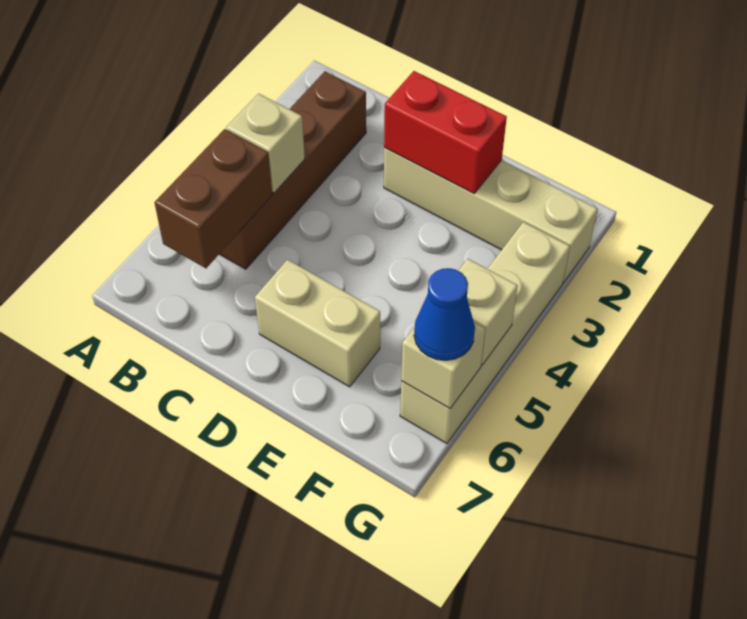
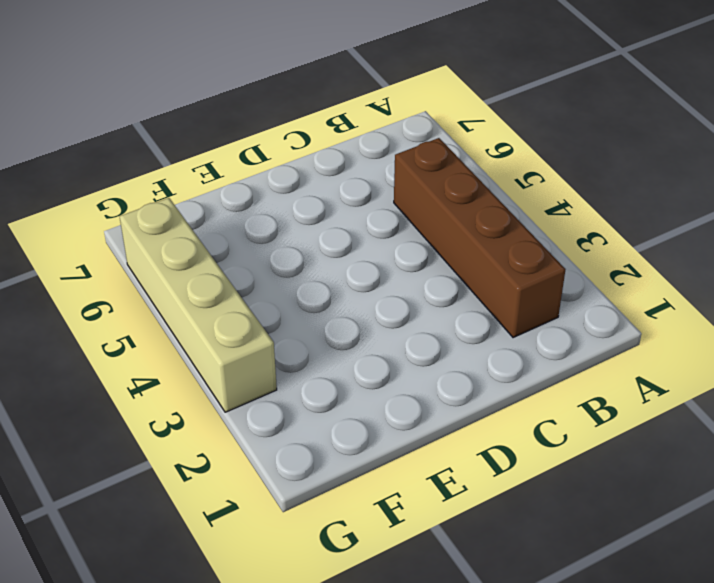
none -> tan brick D2:G2 level 1
none -> tan brick D6:E6 level 1

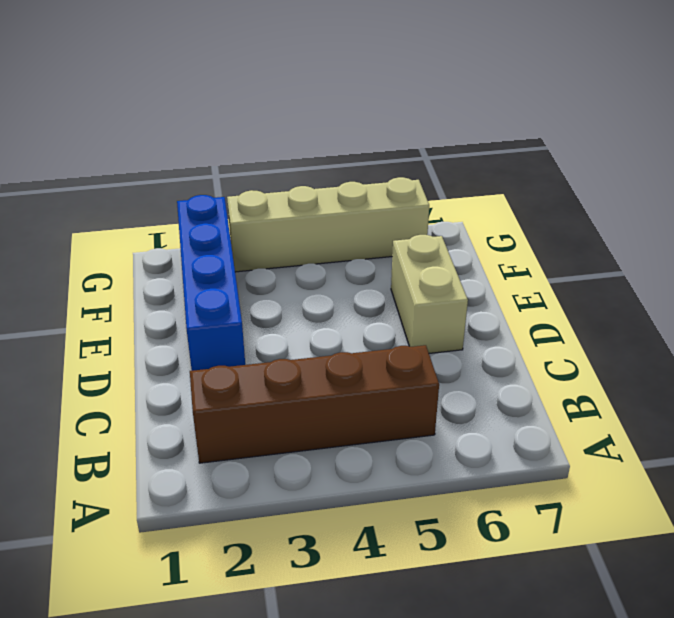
blue brick D2:G2 level 1 -> tan brick D2:G2 level 1
none -> tan brick B4 level 2
none -> brown brick B5:B6 level 2

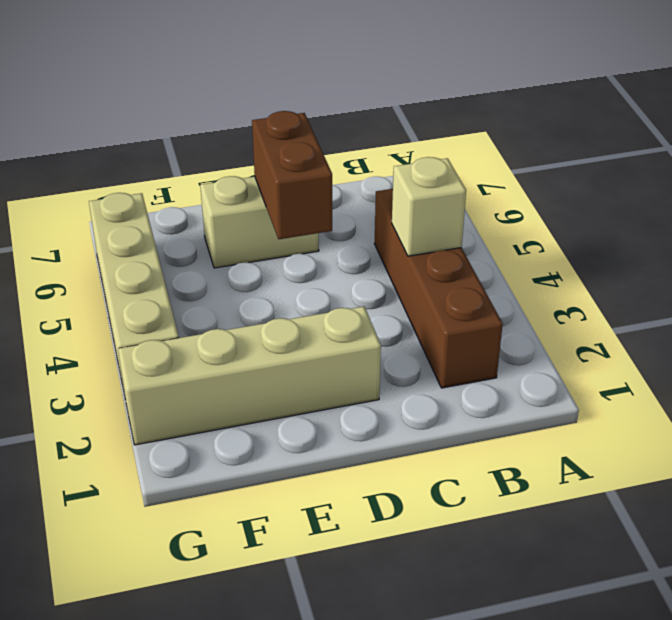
brown brick D5:D6 level 2 -> brown brick B5:B6 level 2
none -> red brick D2:E2 level 2
none -> tan brick G5 level 2

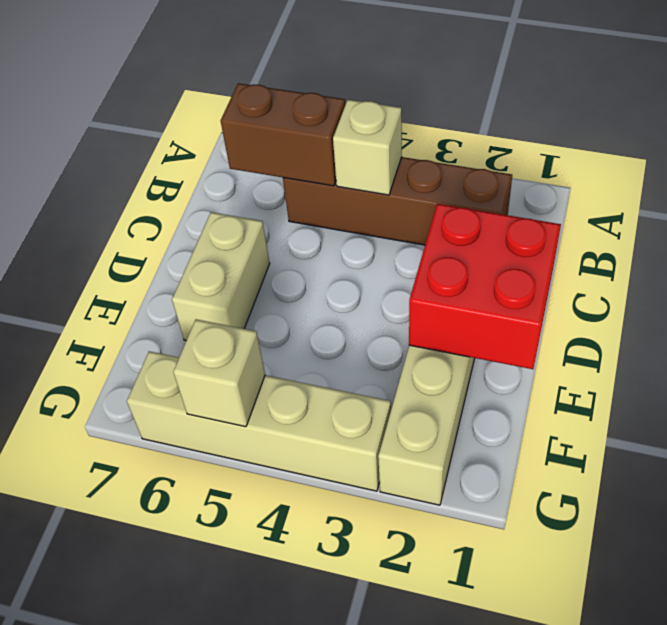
red brick D1:E2 level 2 -> red brick D2:E2 level 2
none -> tan brick G6 level 2
none -> blue cone G6 level 3

